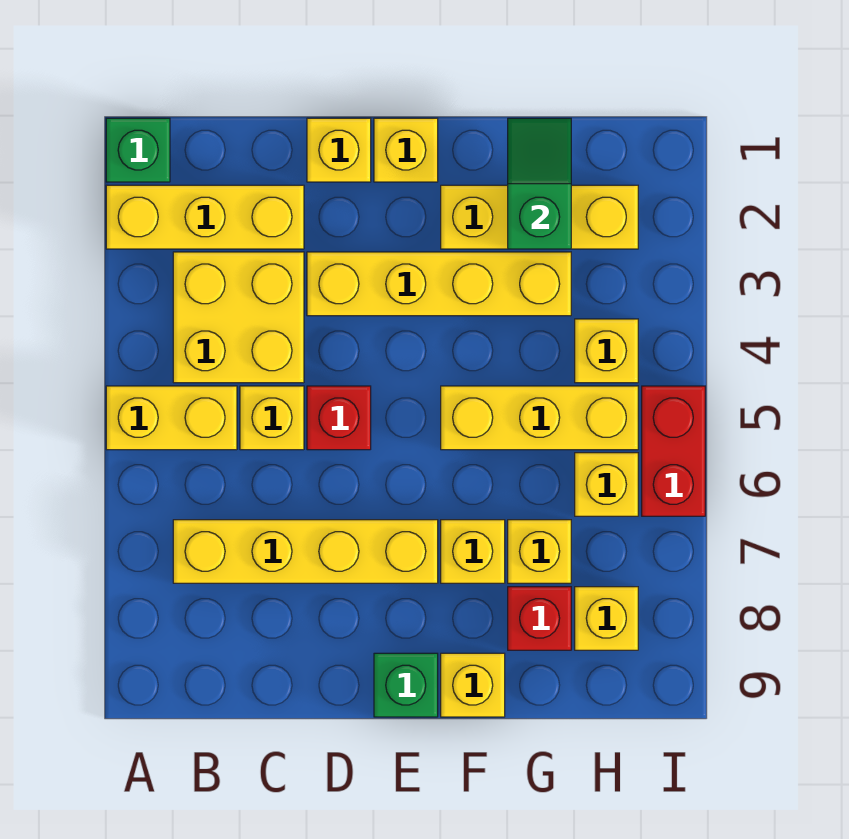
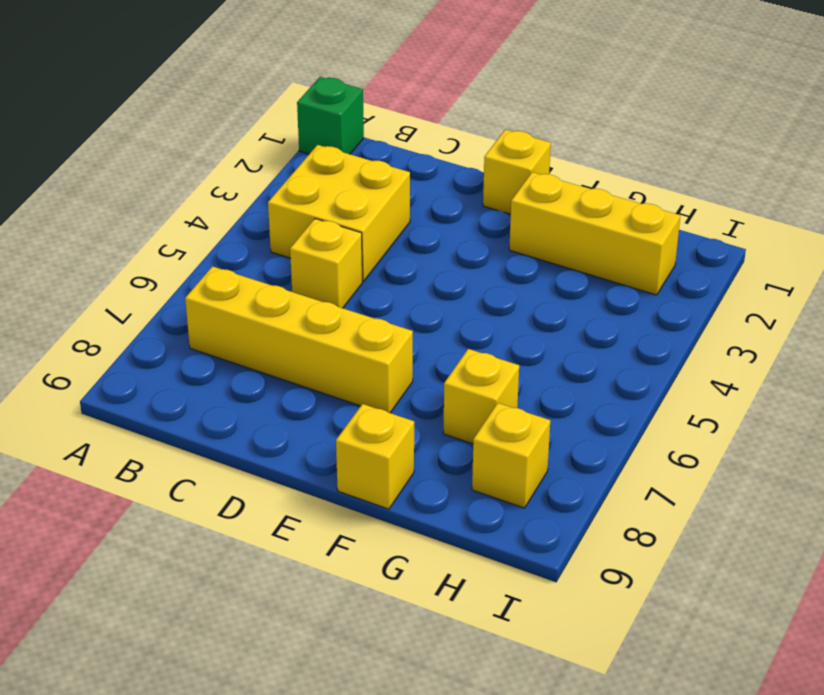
none -> yellow brick A2:C2 level 1
none -> yellow brick A5:B5 level 1
none -> yellow brick D1 level 1

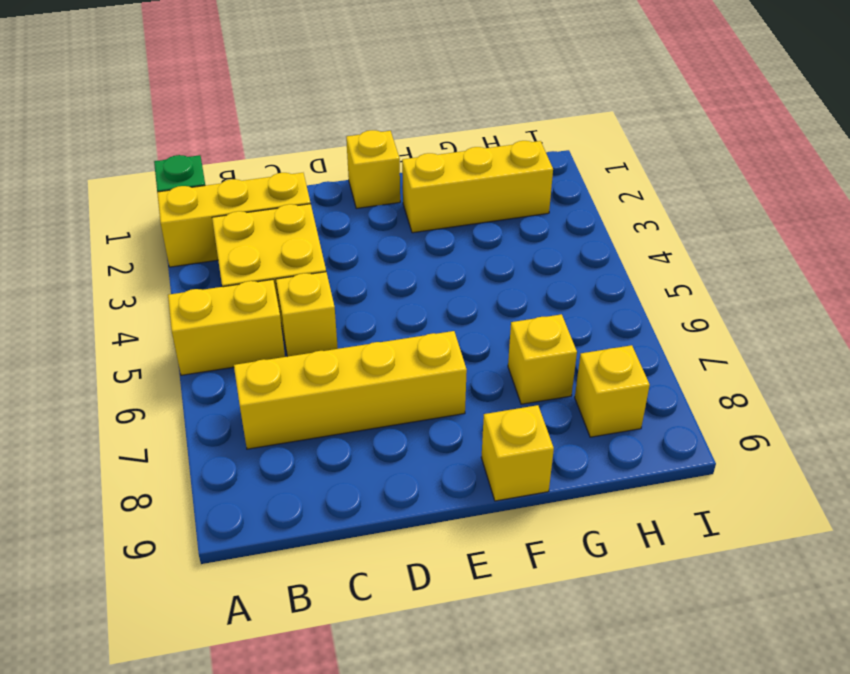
none -> yellow brick D1 level 1
none -> yellow brick D3:G3 level 1
none -> red brick D5 level 1

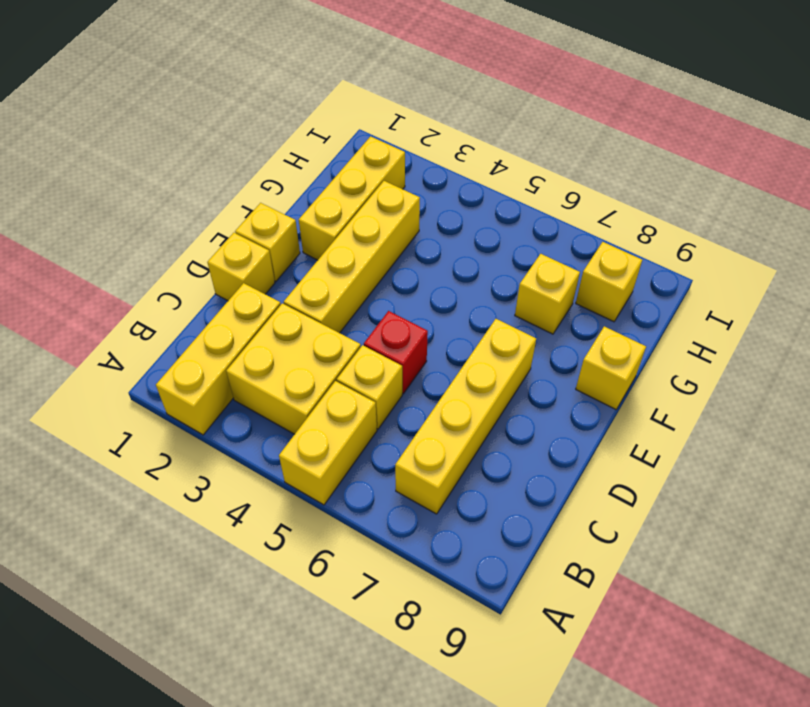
none -> green brick A1 level 1
none -> green brick E9 level 1
none -> yellow brick F5:H5 level 1

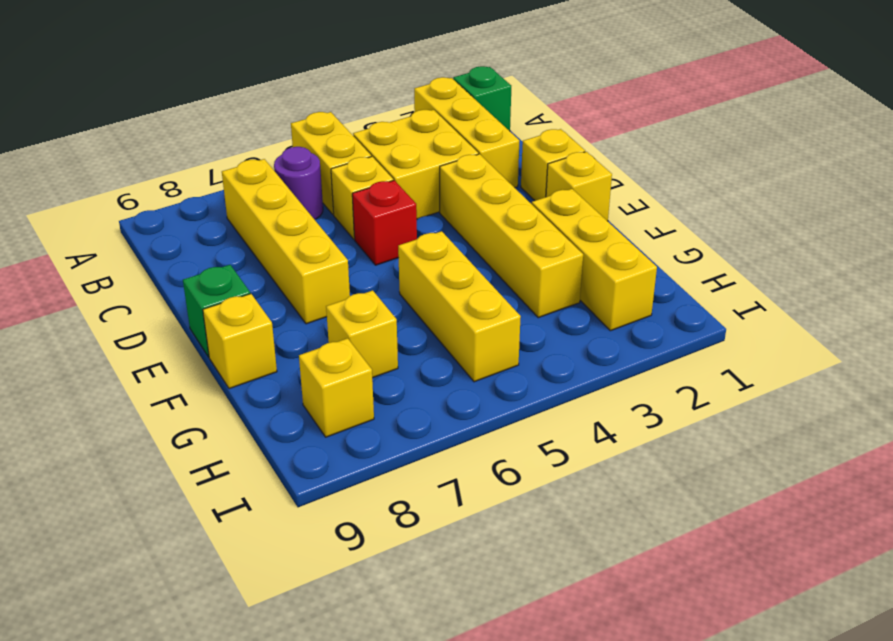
purple round brick B6 level 1 -> none
none -> yellow brick F7 level 1
none -> red brick G8 level 1
none -> yellow brick H4 level 1

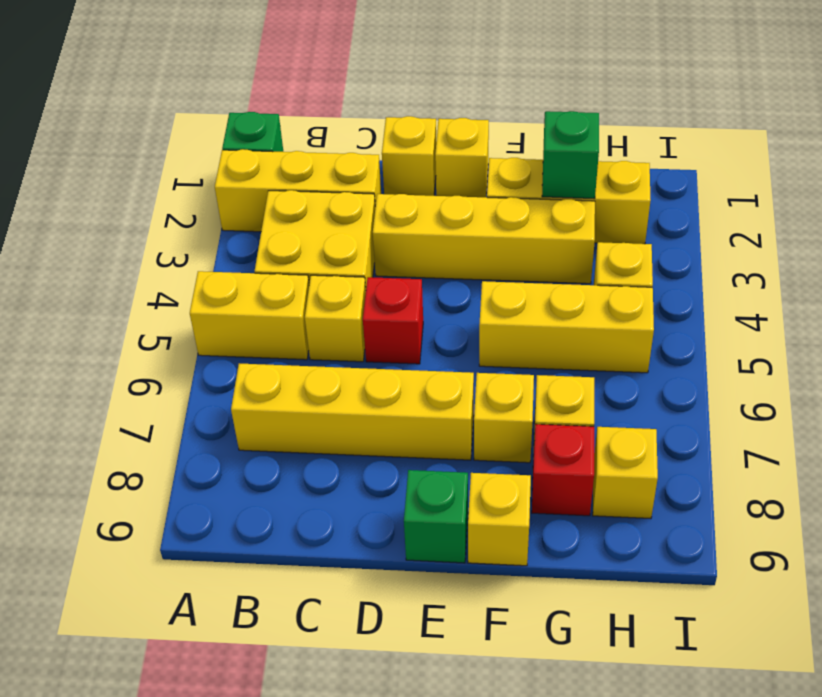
none -> yellow brick H6 level 1
none -> red brick I5:I6 level 1

